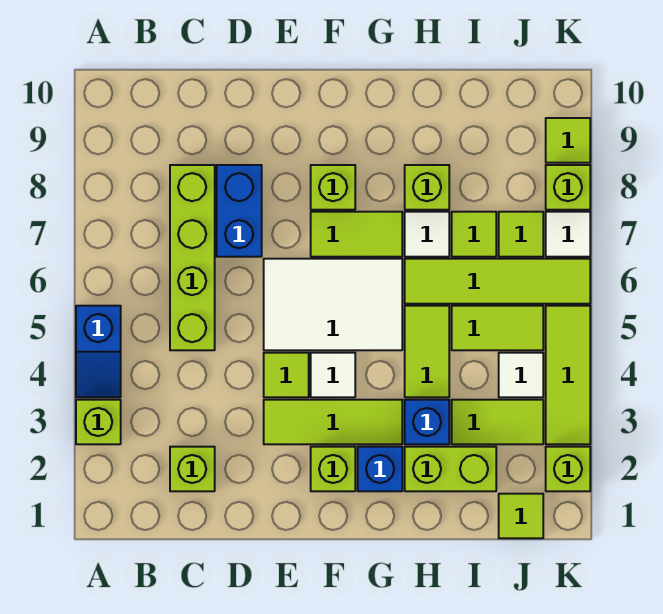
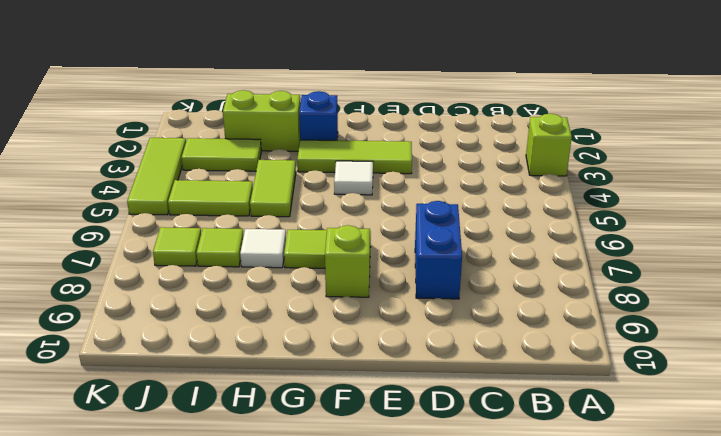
none -> blue slope A4:A5 level 1 top 5
none -> lime brick C2 level 1
none -> lime brick C5:C8 level 1
none -> lime tile E4 level 1

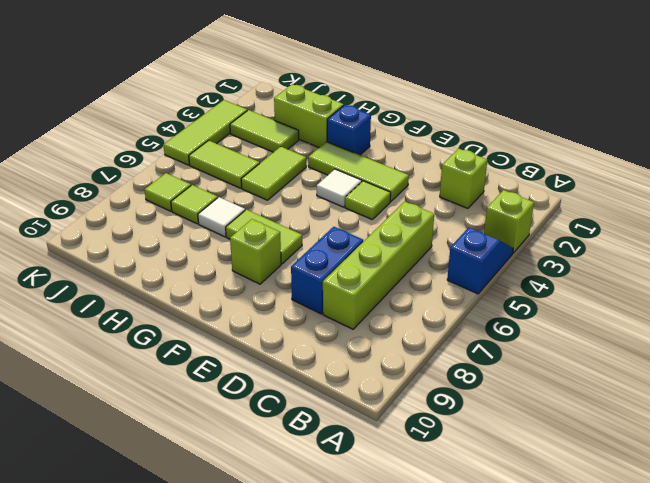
none -> white tile E5:G6 level 1
none -> lime brick F2 level 1
none -> blue brick H3 level 1
none -> lime tile H6:K6 level 1

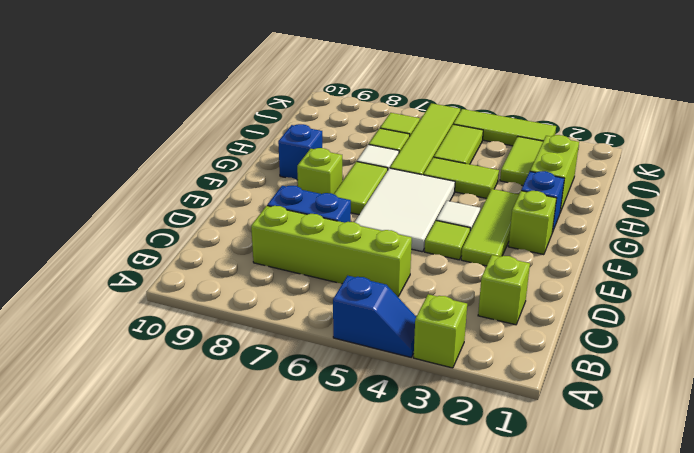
blue brick G9 level 1 -> blue brick H3 level 1
none -> lime brick H8 level 1
none -> lime tile J1 level 1
none -> white tile J4 level 1
none -> lime brick K2 level 1

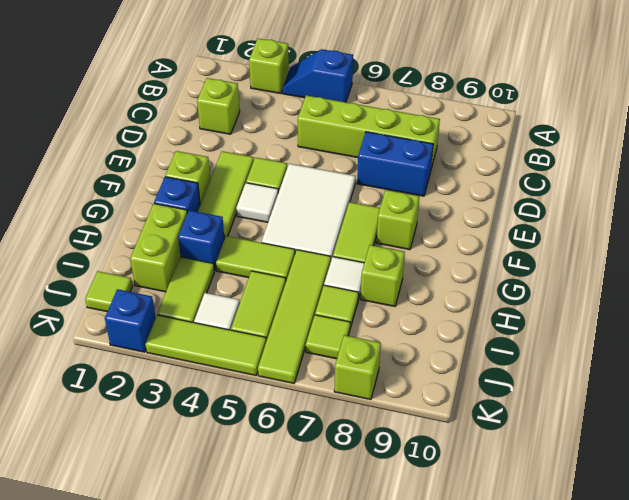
blue brick K2 level 1 -> lime brick K2 level 1
none -> white tile K7 level 1
none -> lime tile K9 level 1

